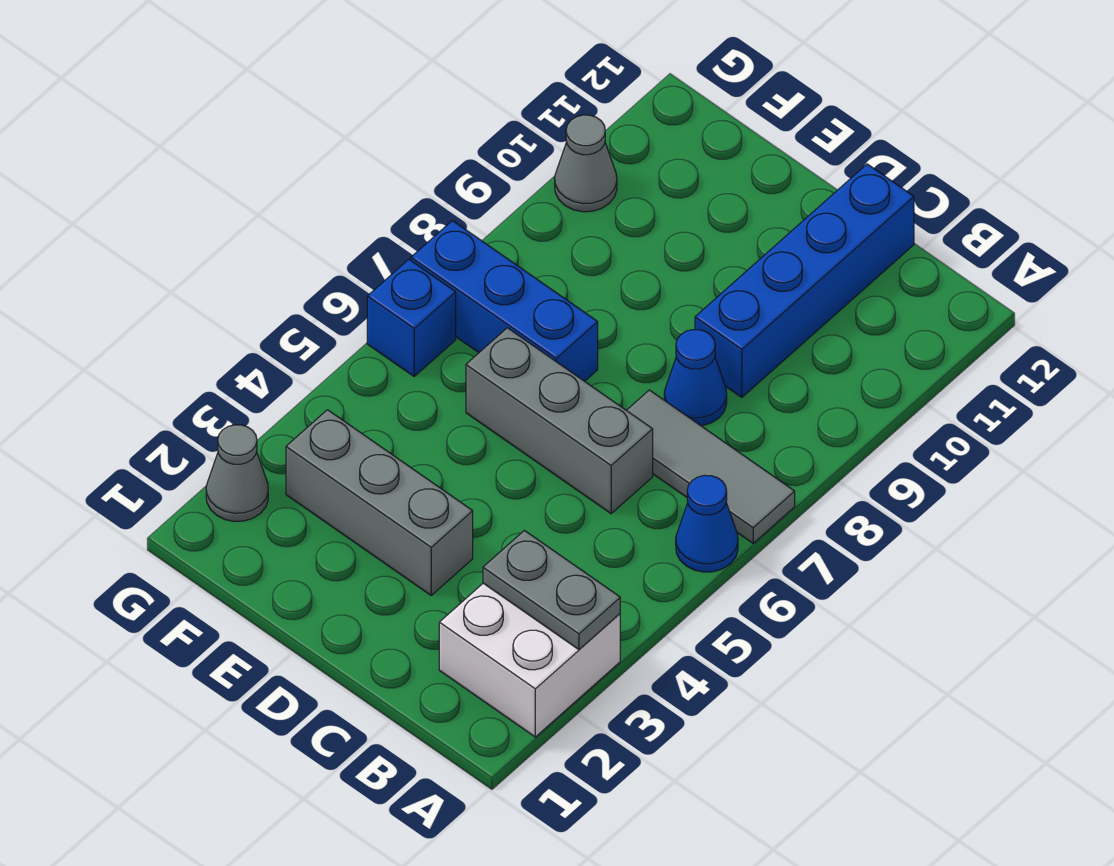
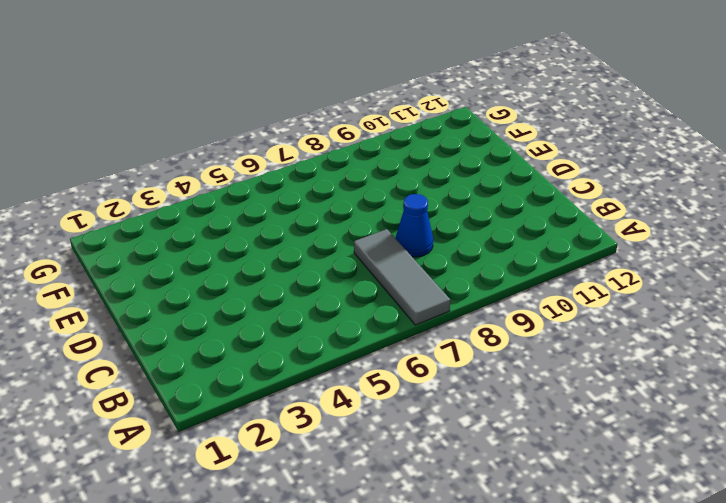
none -> white brick A2:B3 level 1
none -> blue cone A6 level 1
none -> grey brick C6:E6 level 1

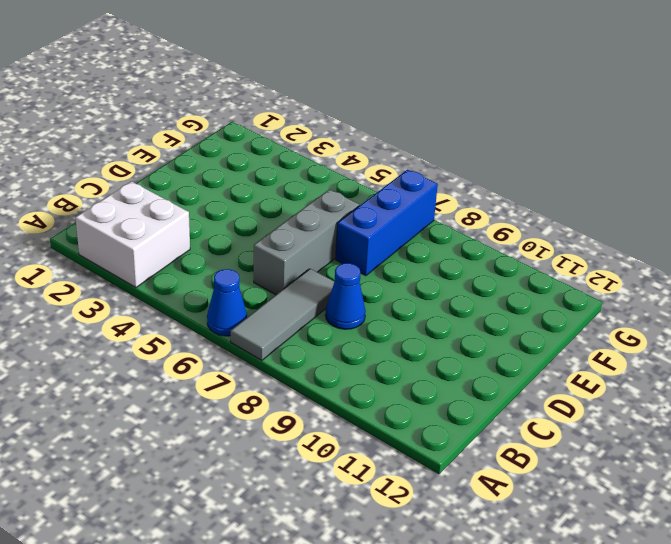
none -> blue brick C9:C12 level 1
none -> grey brick D3:F3 level 1
none -> grey cone G2 level 1

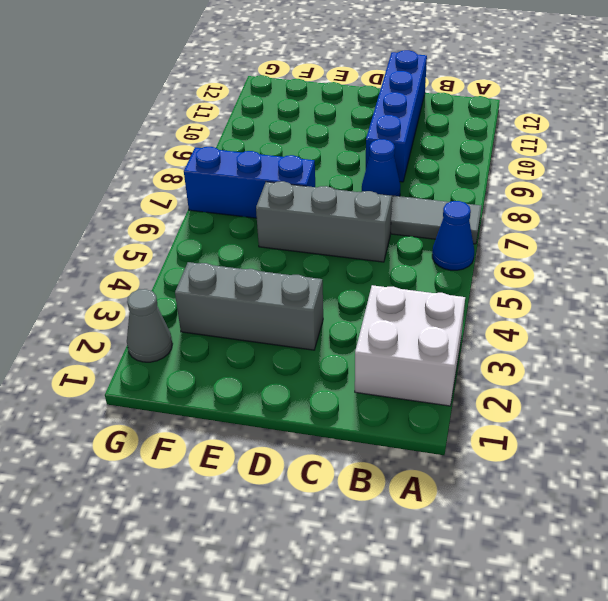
none -> blue brick G6 level 1
none -> grey cone G10 level 1
none -> grey plate A3:B3 level 2

